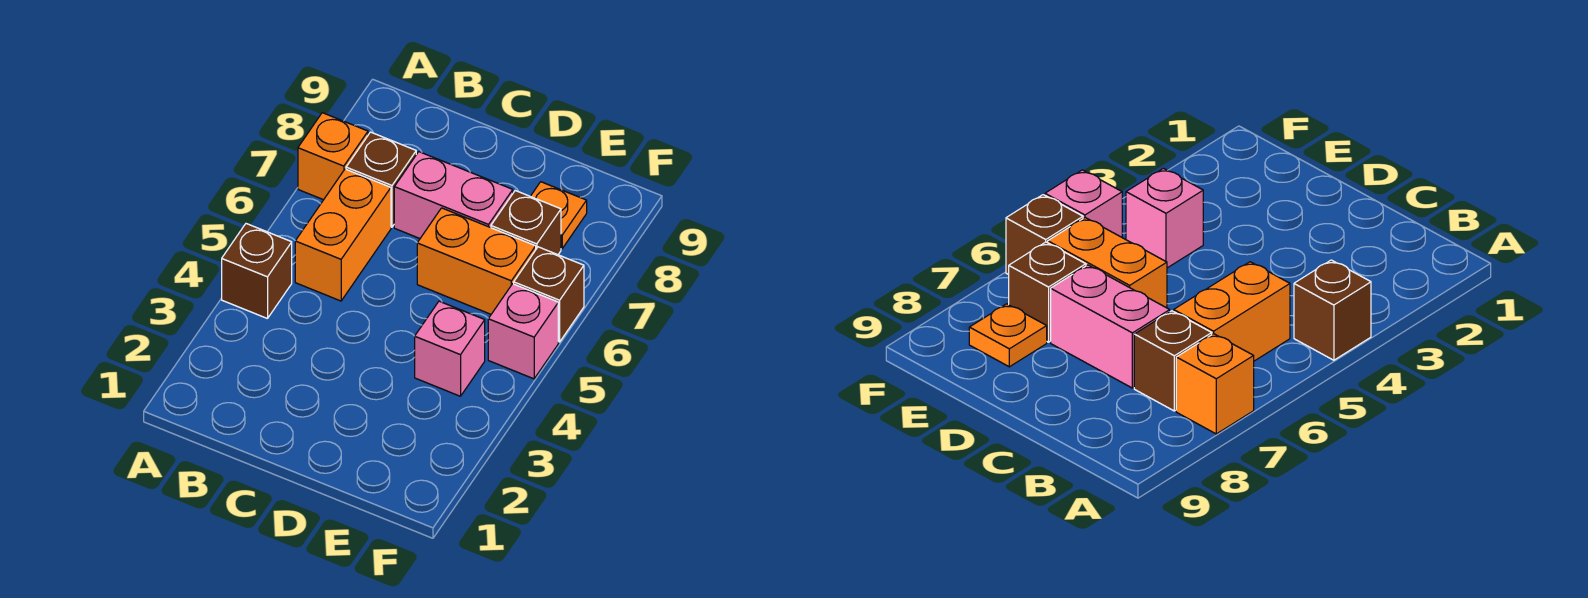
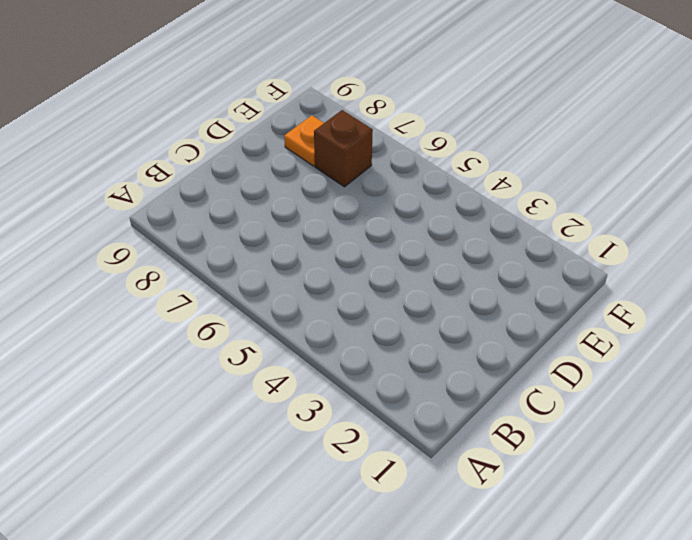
none -> brown brick A4 level 1
none -> orange brick A7 level 1

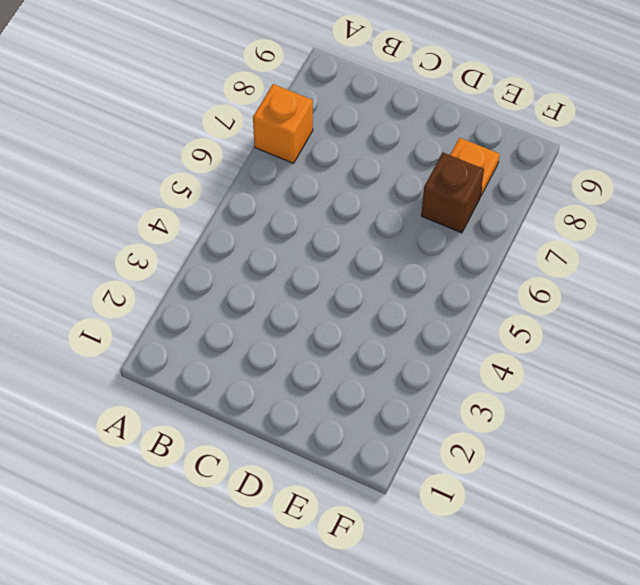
none -> brown brick A4 level 1
none -> orange brick B5:B6 level 1

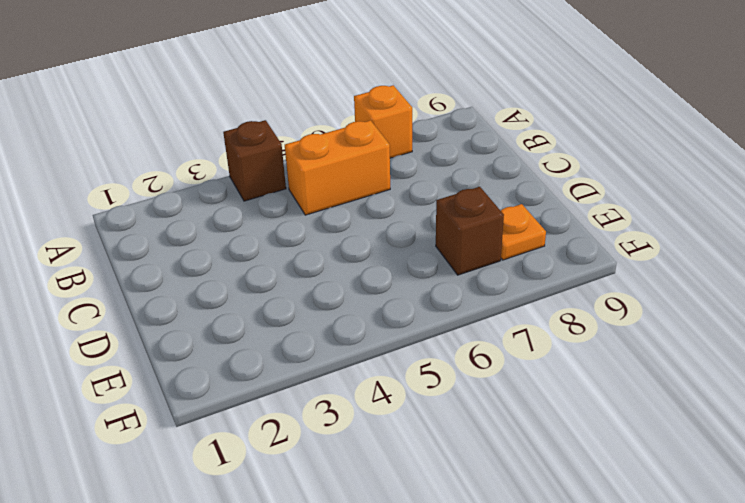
none -> brown brick B7 level 1
none -> pink brick C7:D7 level 1

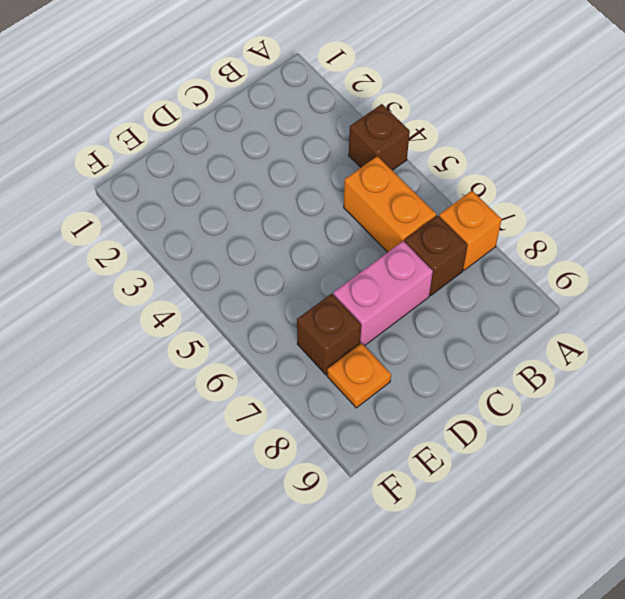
none -> orange brick D6:E6 level 1
none -> pink brick E4 level 1

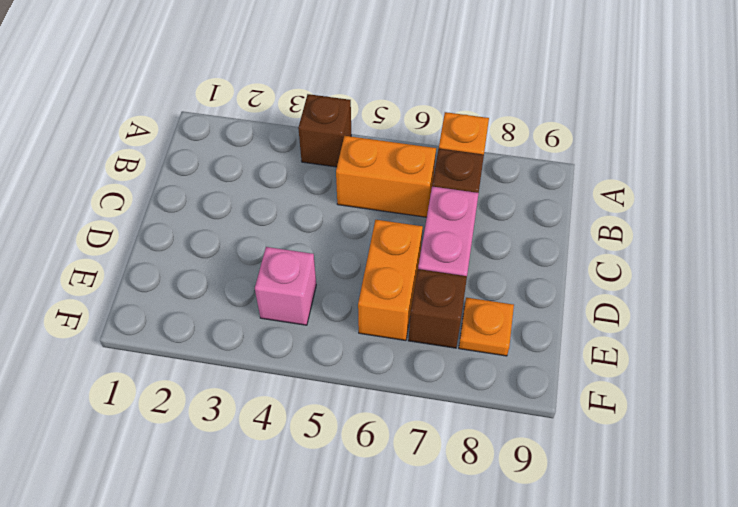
none -> pink brick F5 level 1
none -> brown brick F6 level 1

